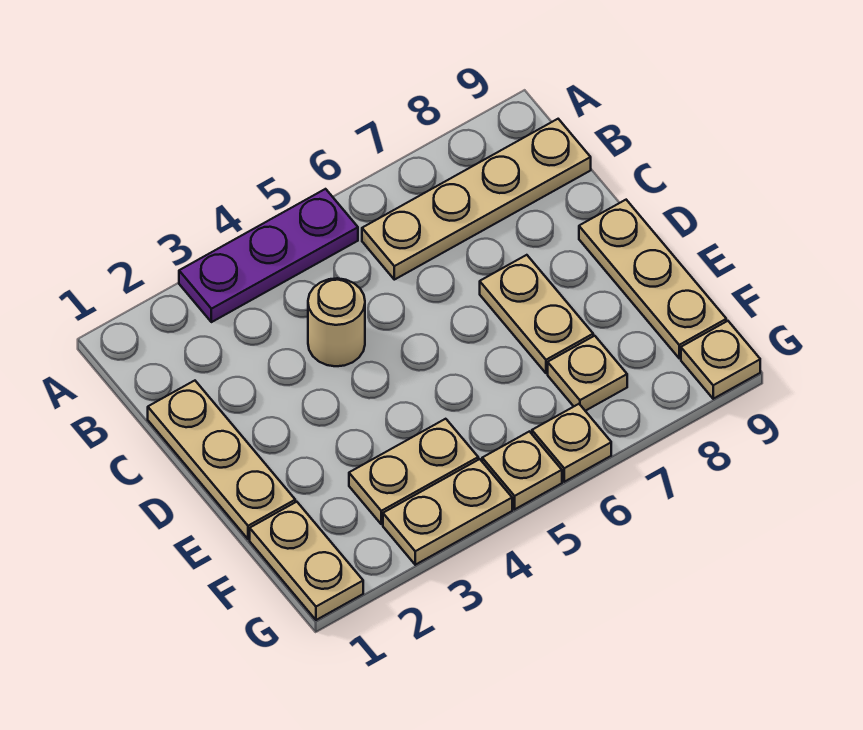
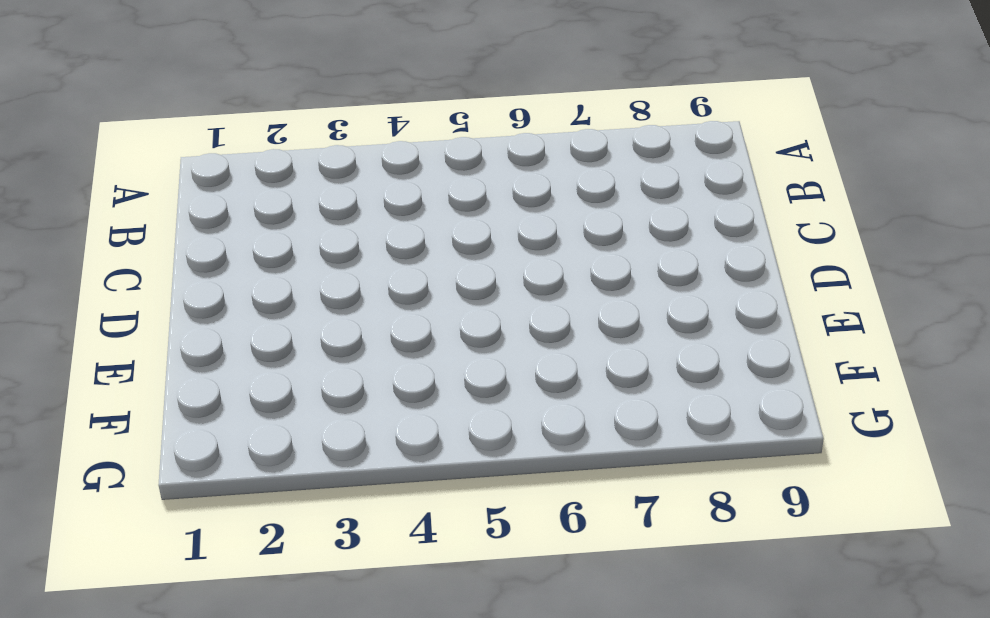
none -> purple plate A3:A5 level 1
none -> tan plate B6:B9 level 1
none -> tan plate C1:E1 level 1

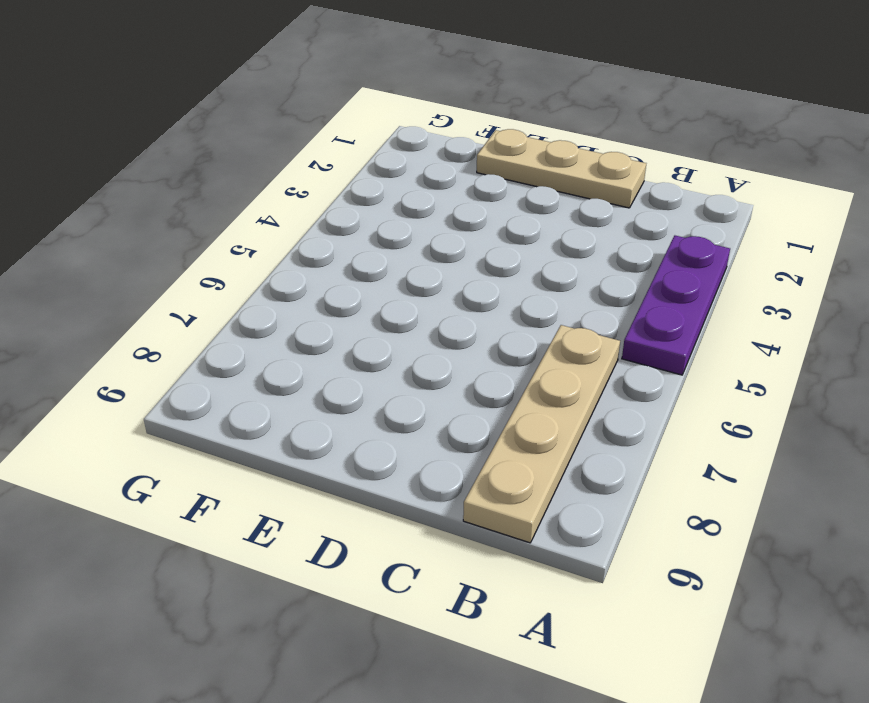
none -> tan round brick C4 level 1
none -> tan plate D7:E7 level 1
none -> tan plate D9:F9 level 1

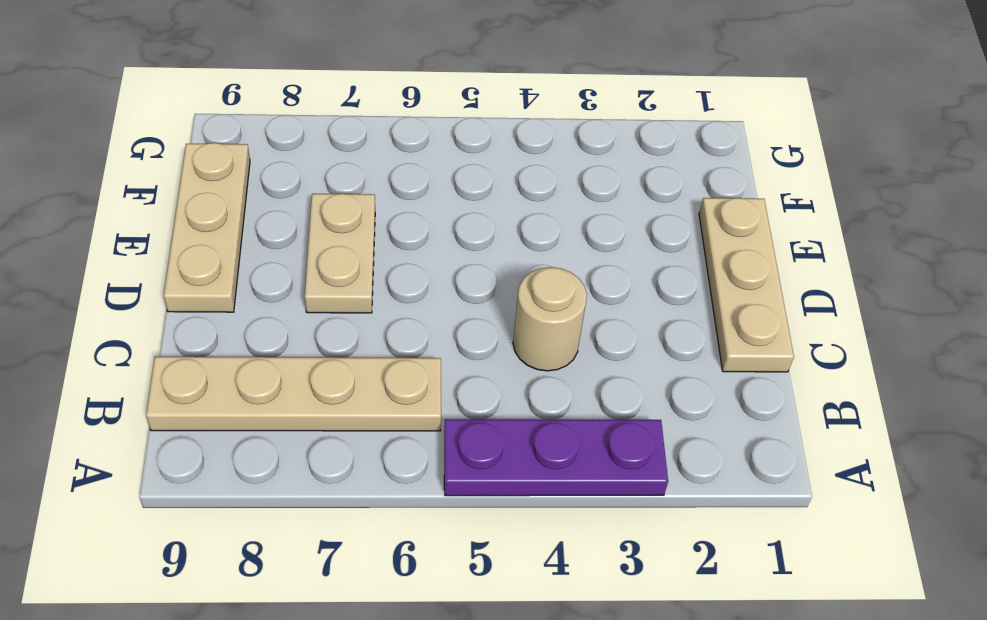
none -> tan plate F1:G1 level 1
none -> tan plate F3:F4 level 1
none -> tan plate F7 level 1

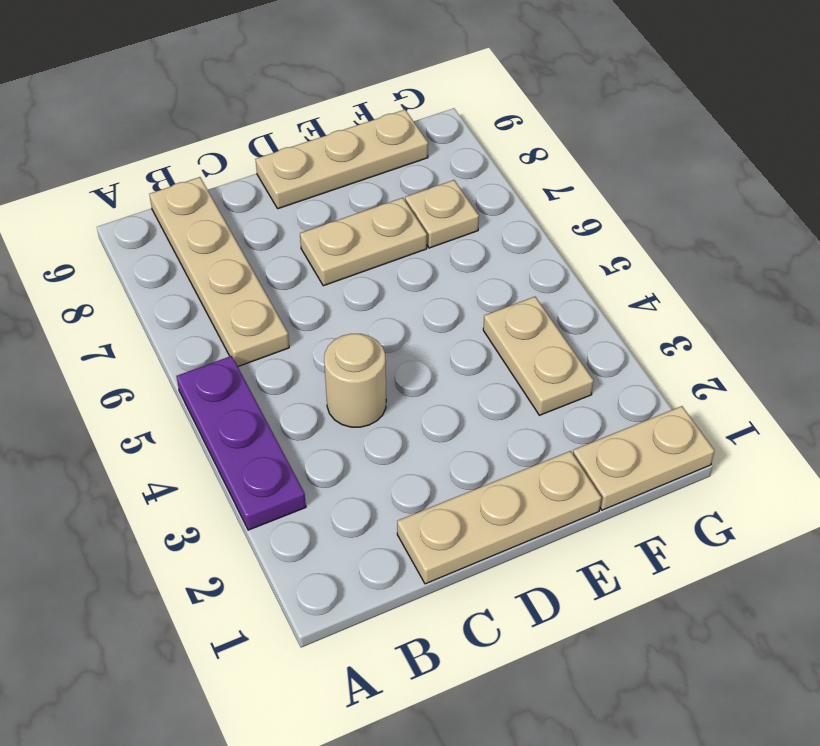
none -> tan plate G3:G4 level 1
none -> tan plate G5 level 1
none -> tan plate G6 level 1

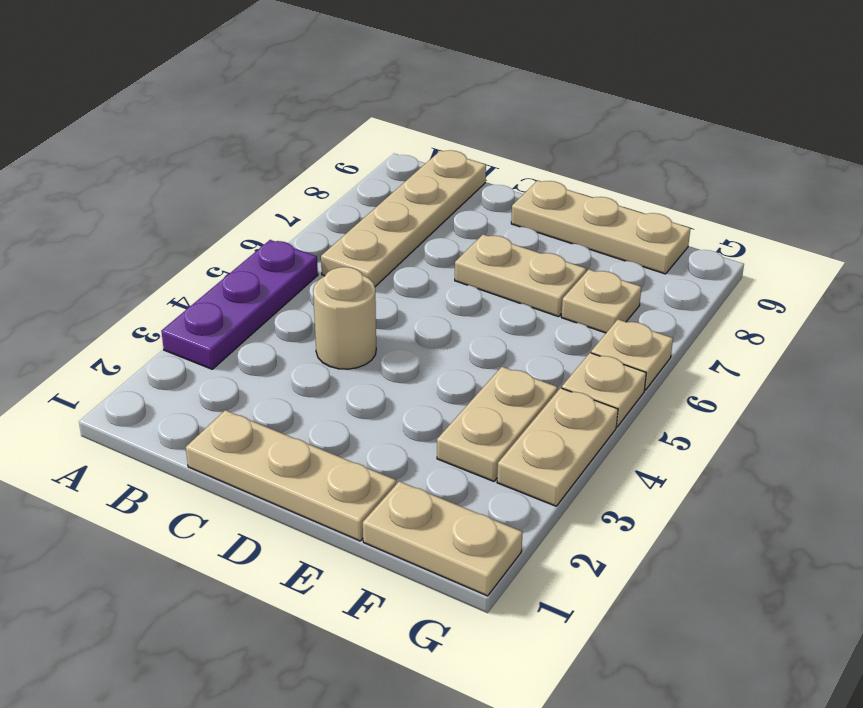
none -> tan plate G9 level 1

